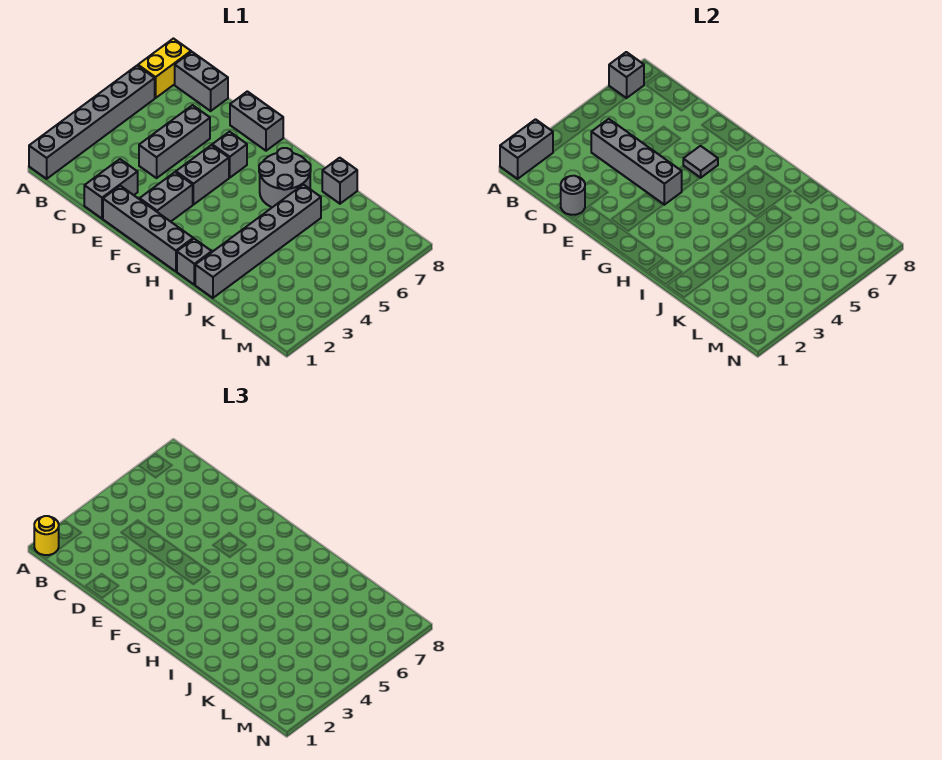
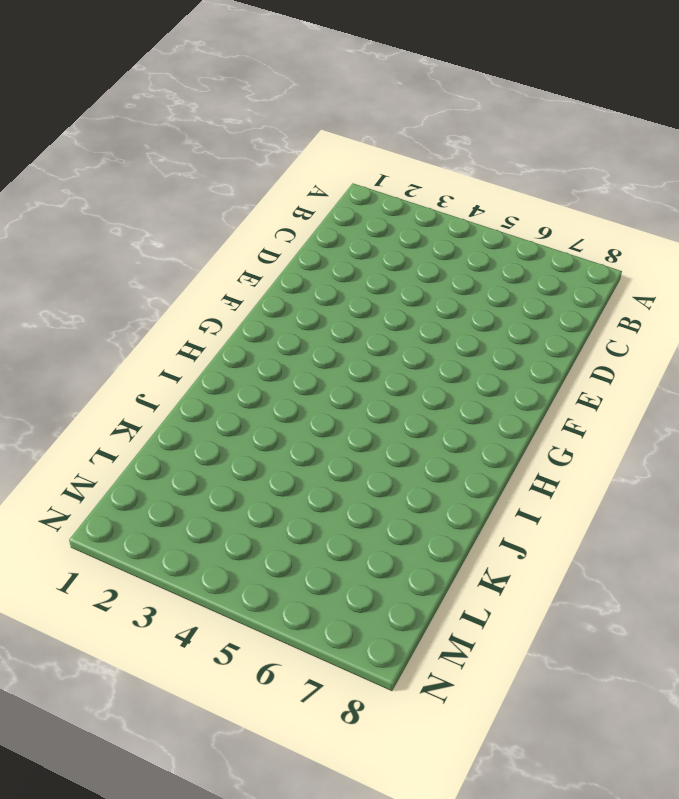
none -> grey brick A1:A6 level 1
none -> yellow brick A7:A8 level 1
none -> grey brick B8:C8 level 1

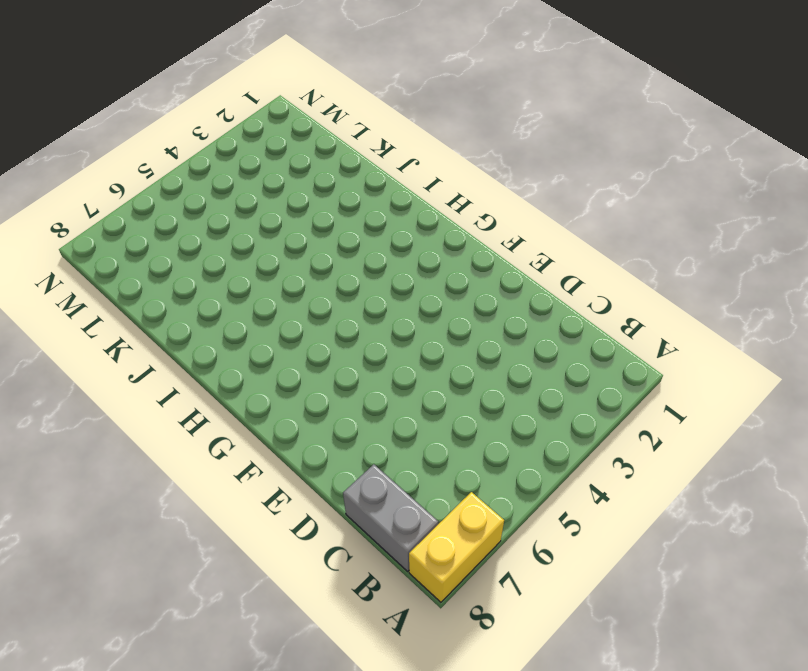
none -> grey brick A1:A6 level 1
none -> grey brick D1:D2 level 1
none -> grey brick D4:D6 level 1

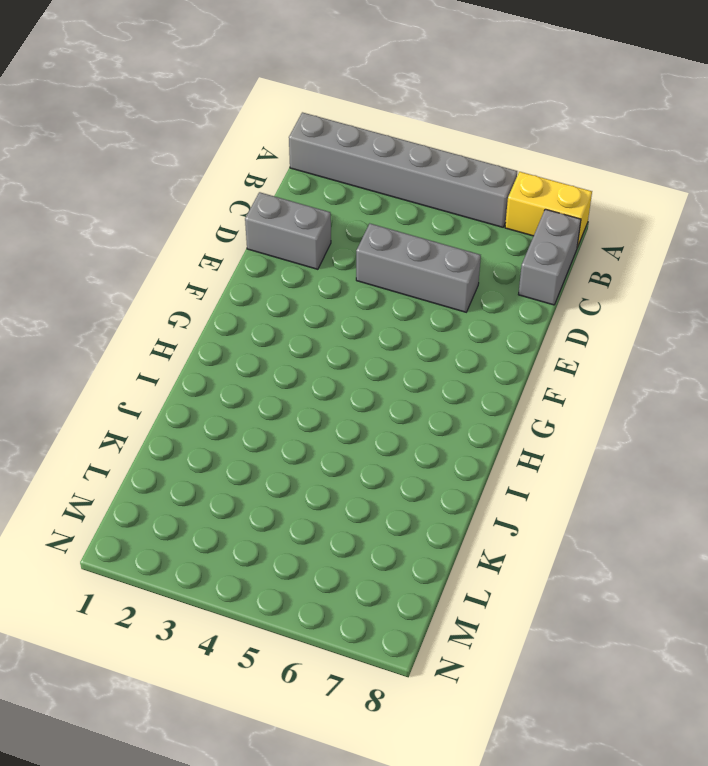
none -> grey brick E1:H1 level 1
none -> grey brick E8:F8 level 1
none -> grey brick F2:F3 level 1

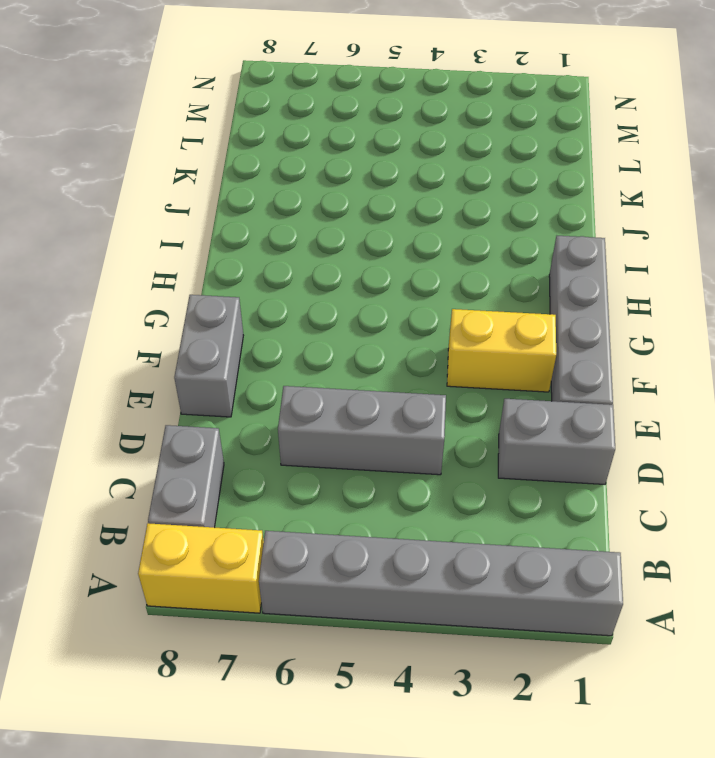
yellow brick F2:F3 level 1 -> grey brick F2:F3 level 1
none -> grey brick F4:F5 level 1
none -> grey brick F6 level 1
none -> grey round brick H6:I7 level 1

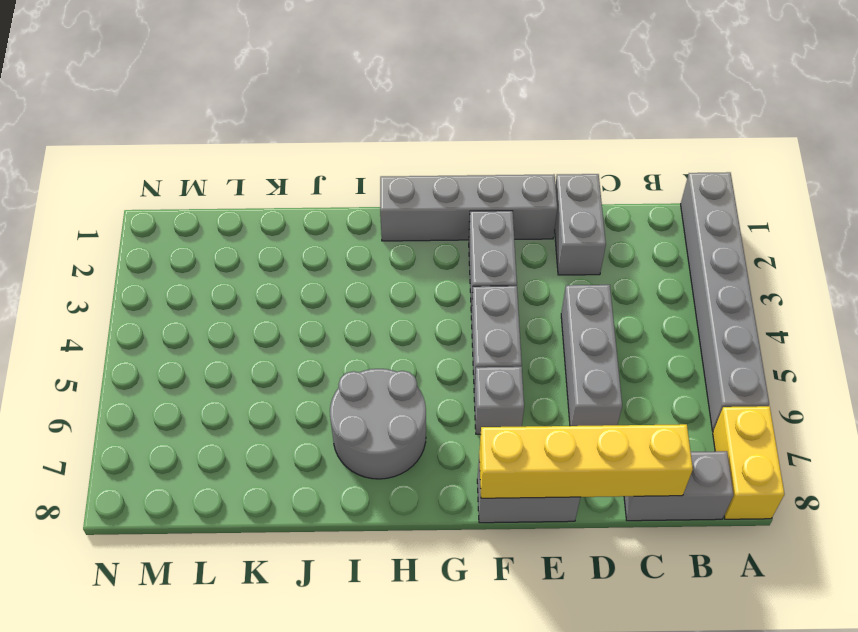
yellow brick C8:F8 level 2 -> none
none -> grey brick I1 level 1
none -> grey brick J1:J6 level 1
none -> grey brick J8 level 1

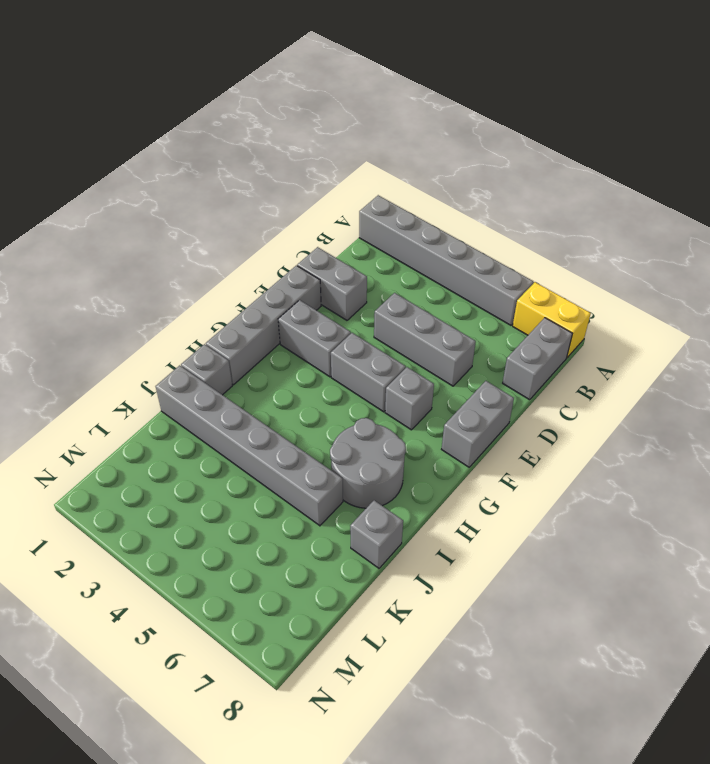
none -> grey brick A1:A2 level 2
none -> grey brick A7 level 2
none -> grey brick C4:F4 level 2

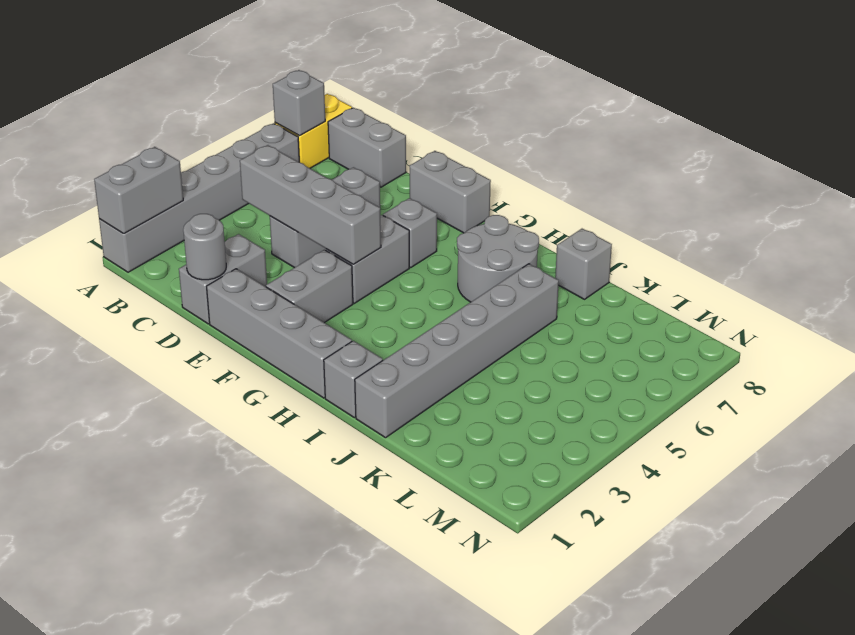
none -> grey tile F6 level 2
none -> yellow round brick A1 level 3

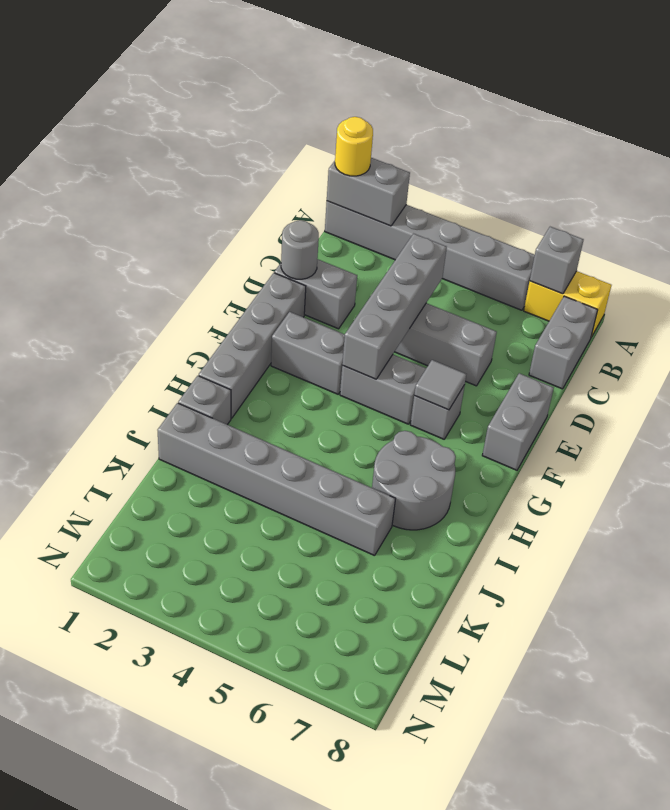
none -> grey brick J8 level 1

